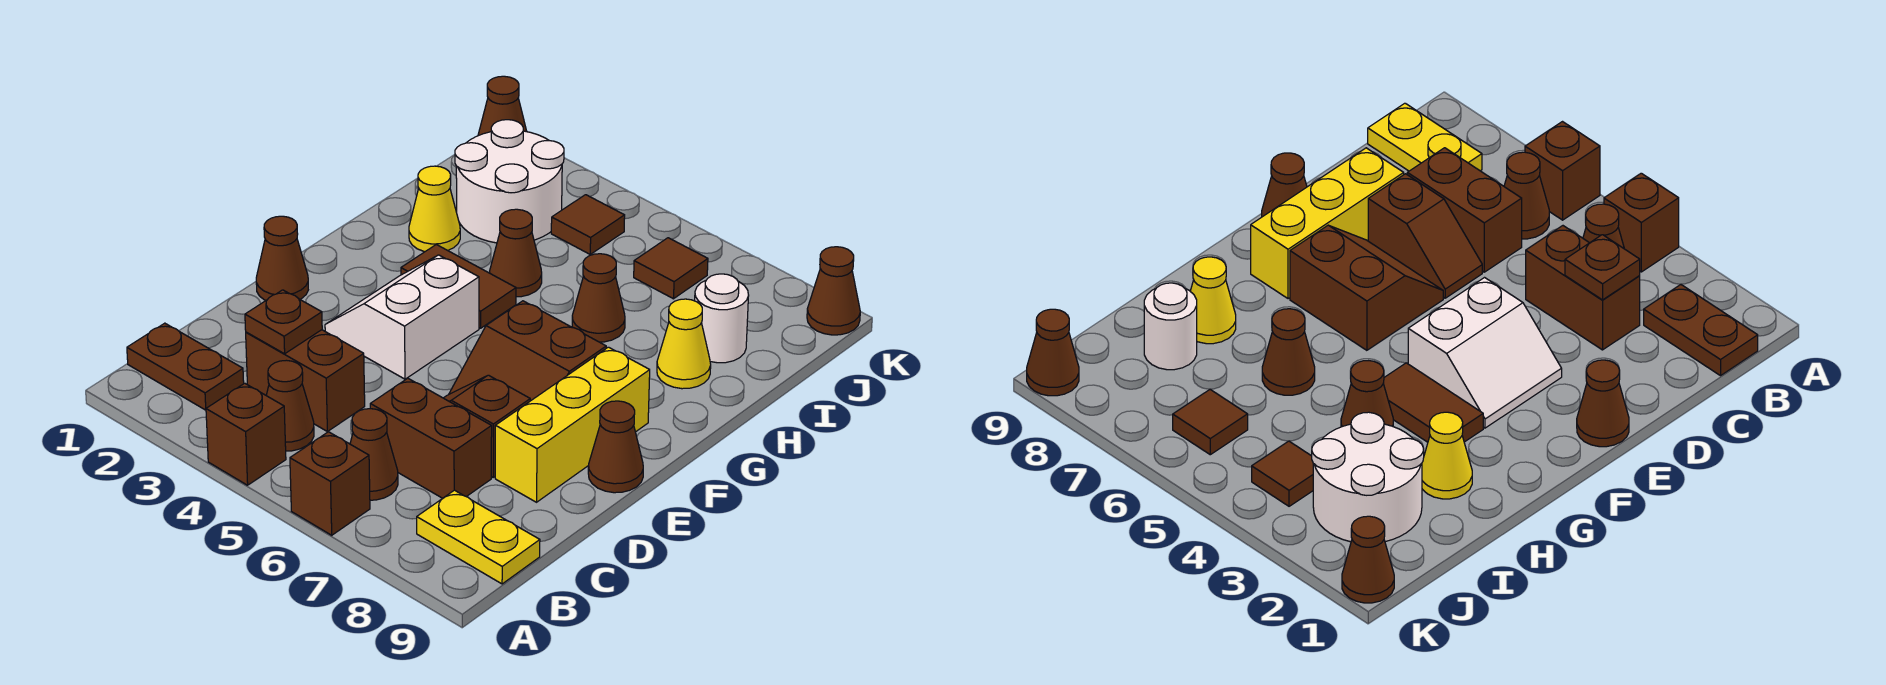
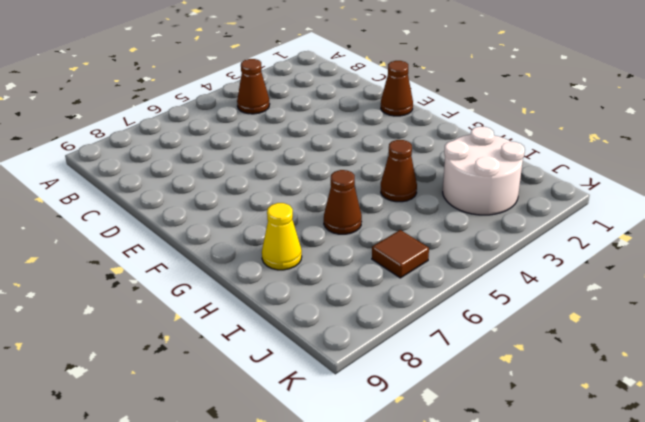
none -> brown brick A4 level 1
none -> brown brick A6 level 1
none -> brown plate B1:B2 level 1

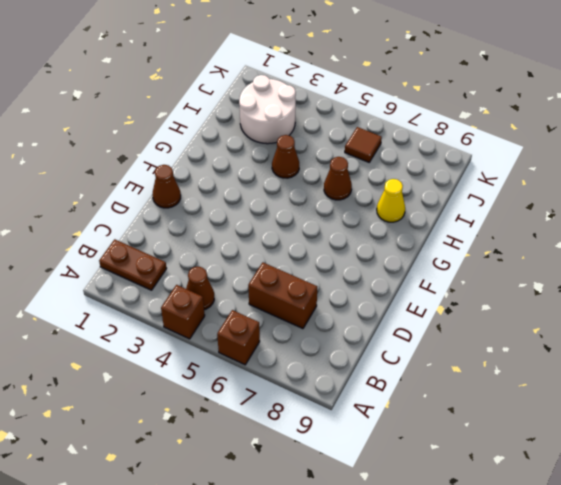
none -> brown cone B6 level 1
none -> yellow plate B8:B9 level 1
none -> brown brick C3:C4 level 1

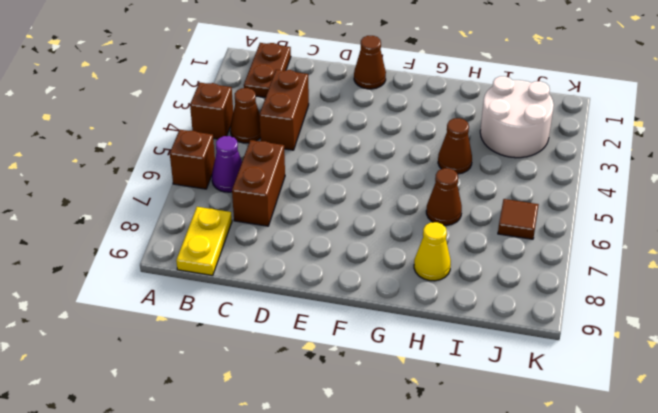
purple cone B6 level 1 -> brown cone B6 level 1
none -> brown slope D6:D7 level 1 top 7
none -> yellow brick D8:F8 level 1
none -> white slope E3:F4 level 1 top 4

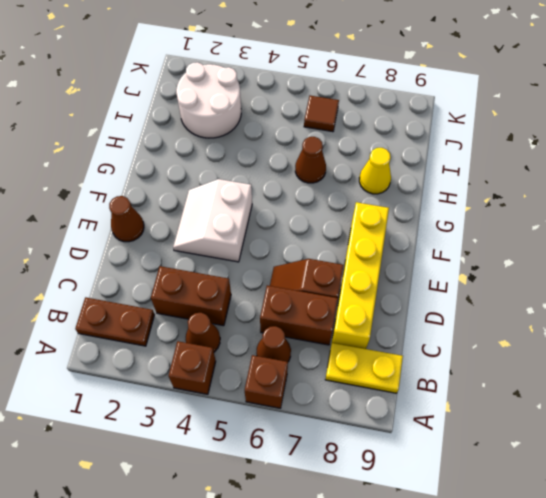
yellow brick C8:F8 level 1 -> yellow brick D8:F8 level 1
none -> brown slope E6:F7 level 1 top F
none -> brown cone E9 level 1
none -> brown tile G3:G4 level 1

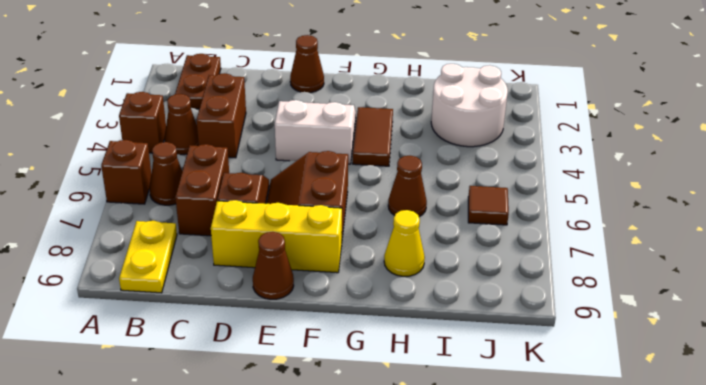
none -> yellow cone H2 level 1
none -> brown cone H4 level 1
none -> white round brick I8 level 1

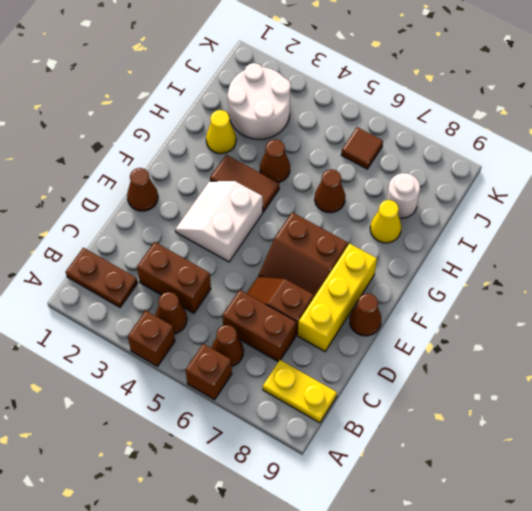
none -> brown tile J4 level 1
none -> brown cone K1 level 1
none -> brown cone K9 level 1

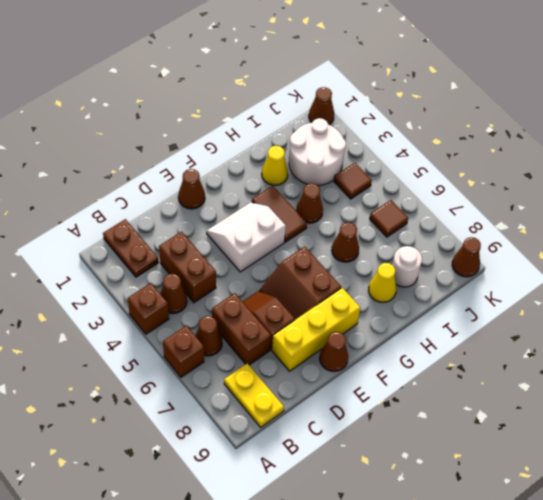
none -> brown plate C3 level 2

